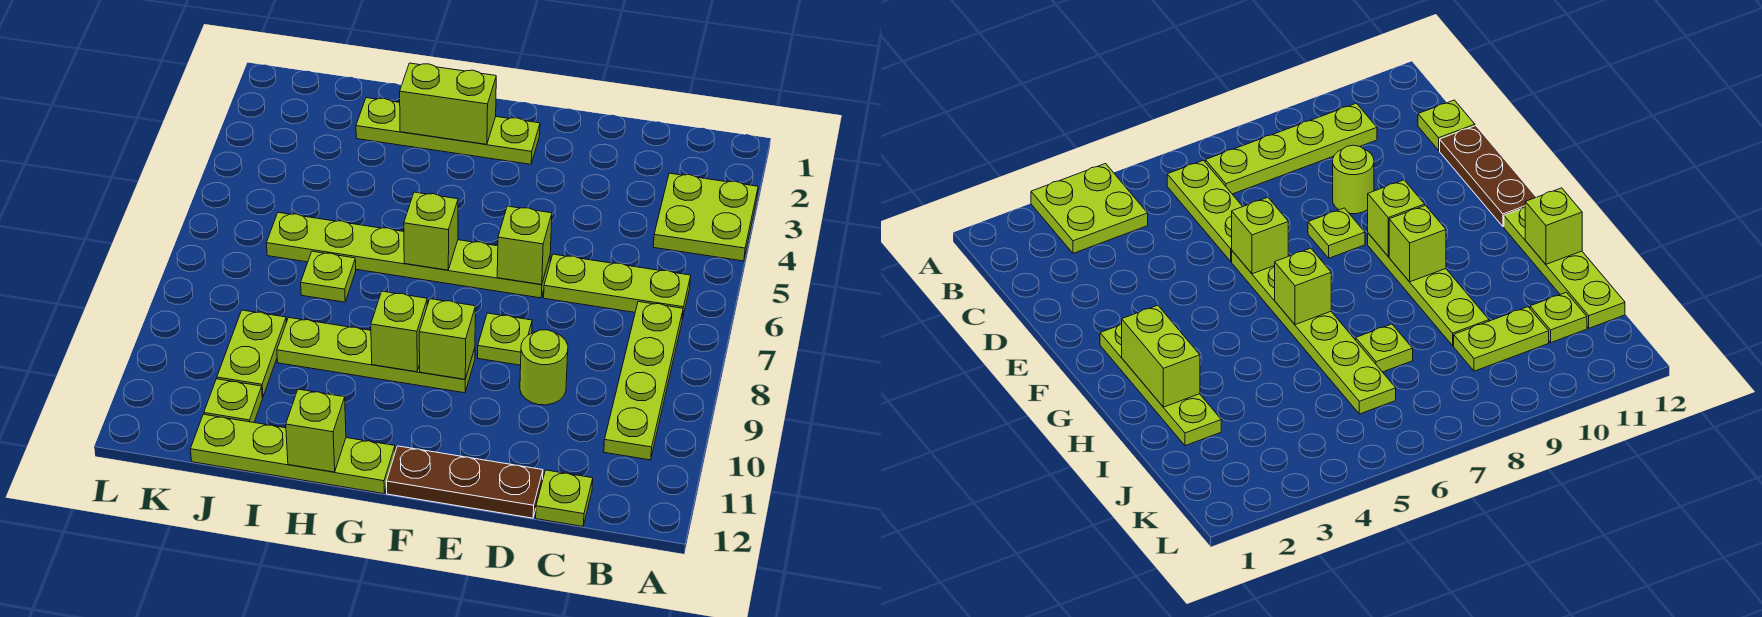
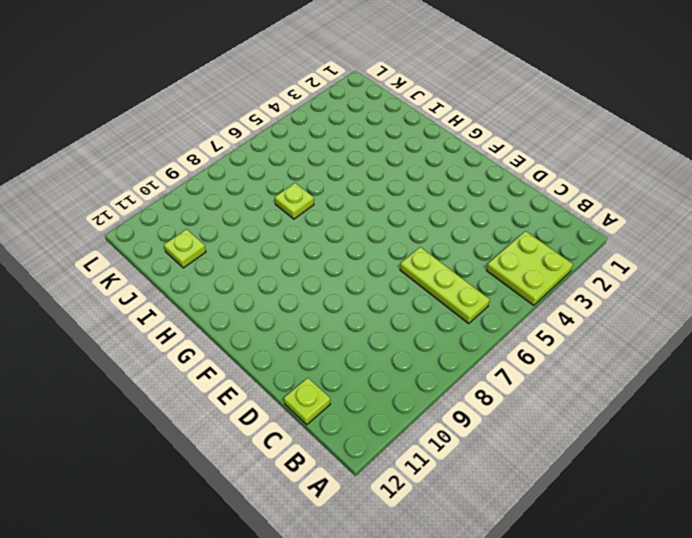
none -> lime plate B7:B10 level 1
none -> lime round brick D9 level 1
none -> brown plate D12:F12 level 1

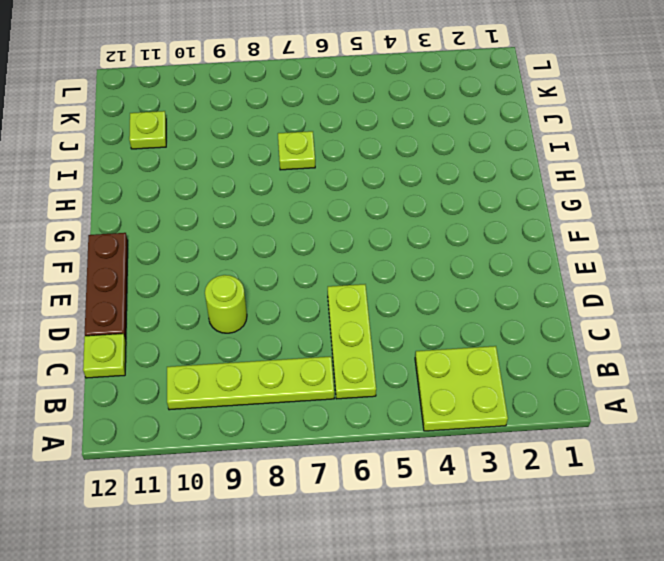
none -> lime plate E6:J6 level 1
none -> lime plate E8 level 1
none -> lime plate F2:I2 level 1

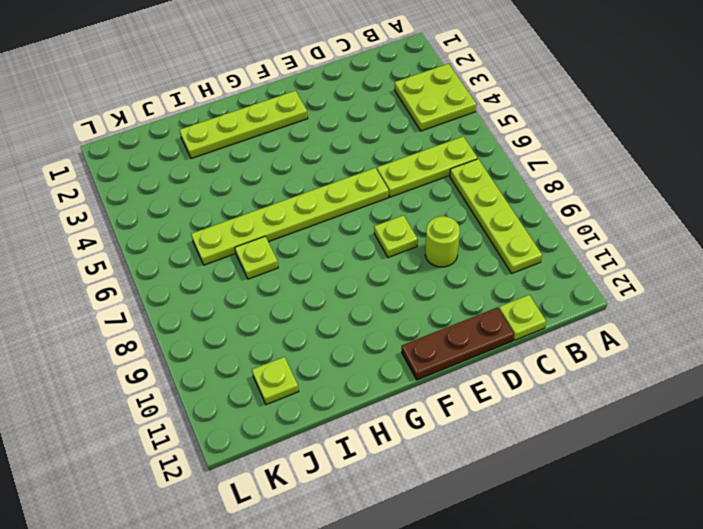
none -> lime plate F9:I9 level 1
none -> lime plate G12:J12 level 1
none -> lime plate J9:J10 level 1

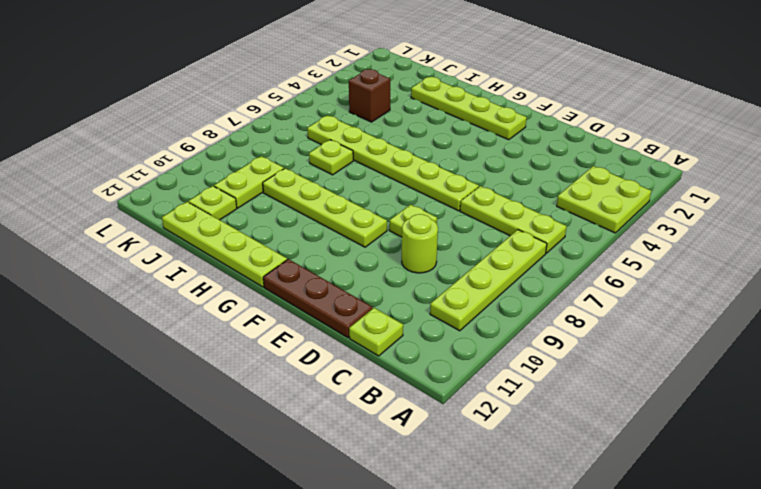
brown brick J4 level 1 -> none
none -> lime brick E6 level 2
none -> lime brick F9 level 2
none -> lime brick G2:H2 level 2

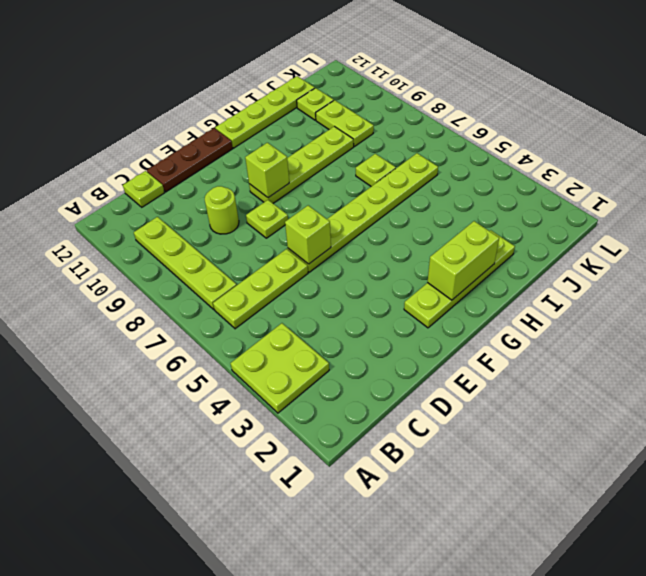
none -> lime brick G6 level 2
none -> lime brick G9 level 2
none -> lime brick H12 level 2

